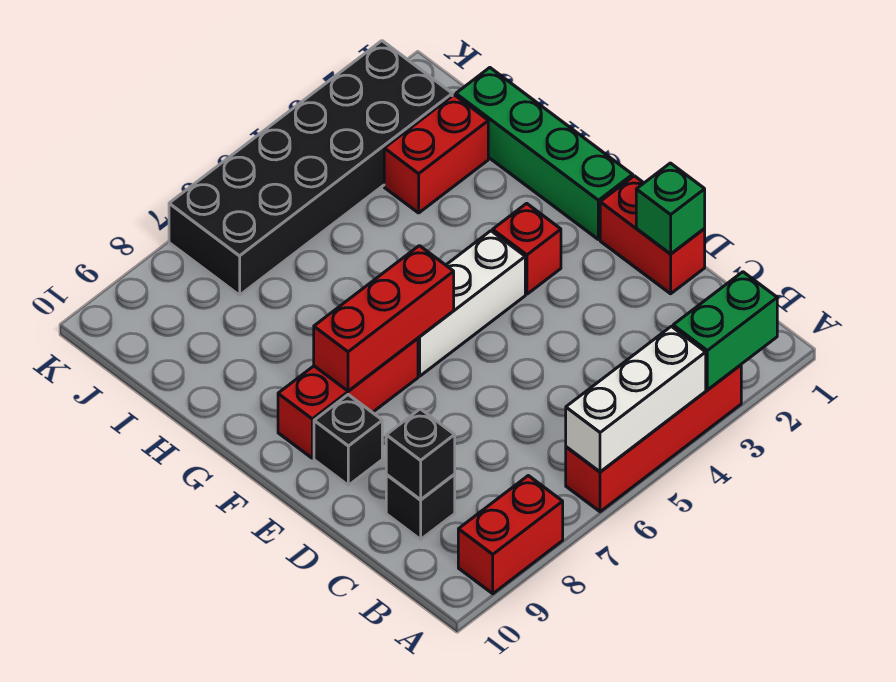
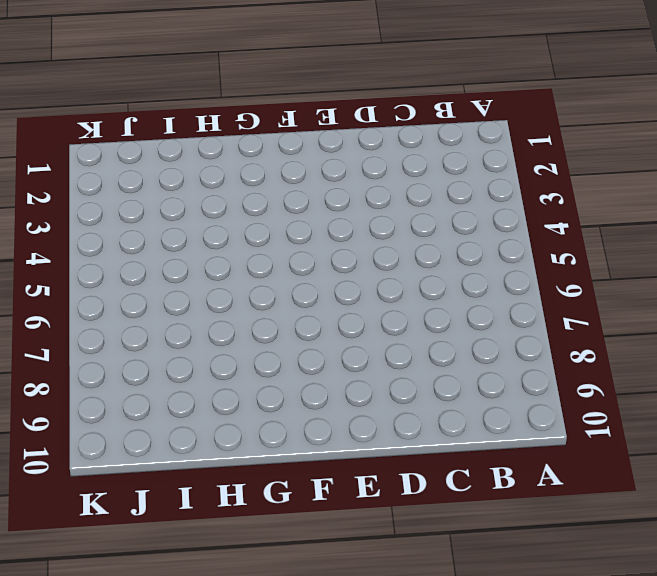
none -> red brick A3:A6 level 1
none -> red brick A8:A9 level 1
none -> black brick C9 level 1

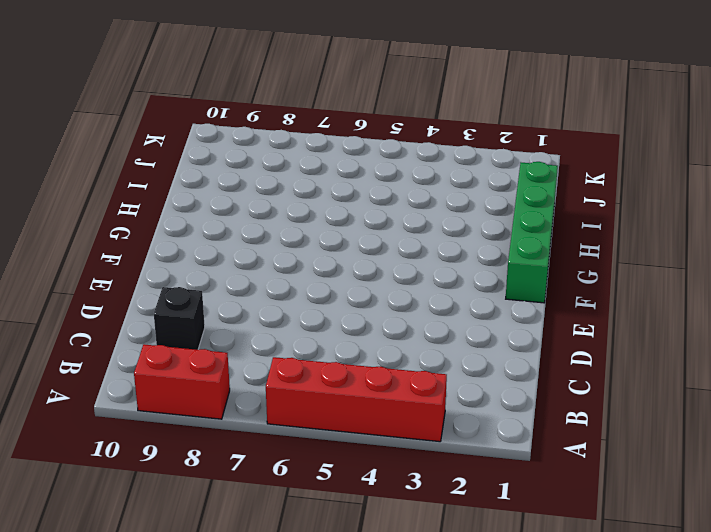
none -> red brick D1:E1 level 1
none -> black brick E9 level 1
none -> red brick F3 level 1

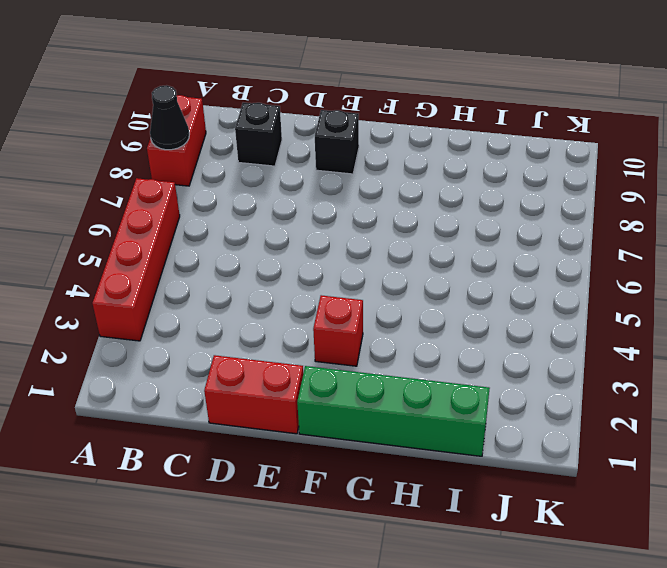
black cone A8 level 2 -> none
none -> white brick F4:F6 level 1
none -> red brick F7:F9 level 1
none -> red brick I2:I3 level 1

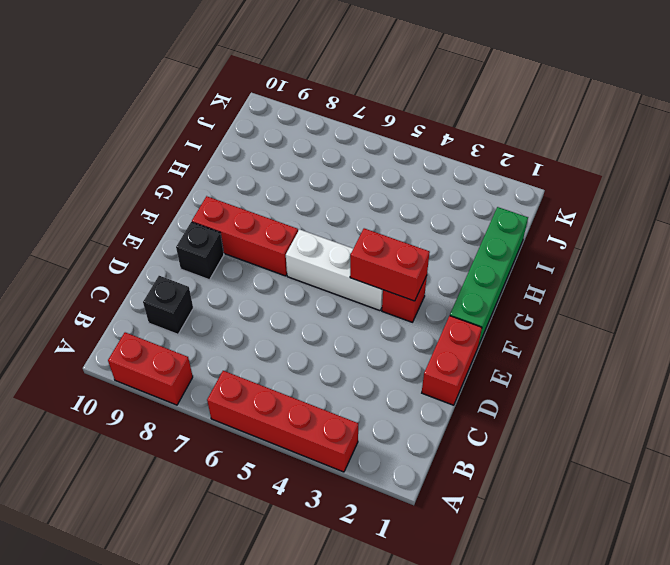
red brick F3:F4 level 2 -> red brick I2:I3 level 1
none -> black brick J2:K7 level 1
none -> green brick A2:A3 level 2
none -> white brick A4:A6 level 2

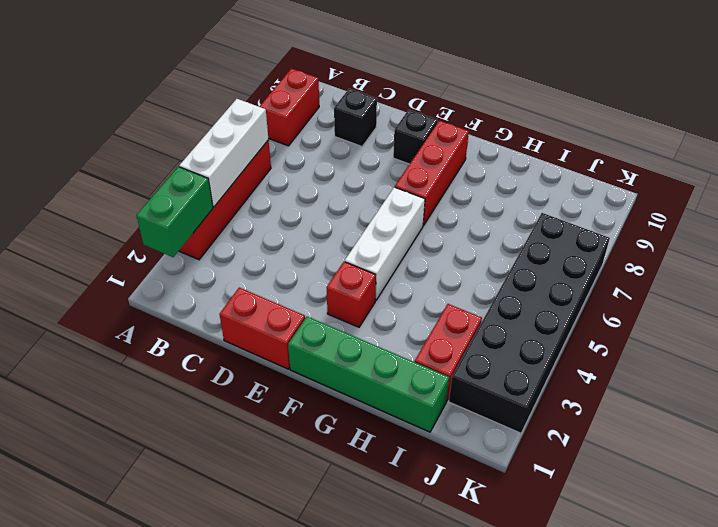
none -> black brick C9 level 2
none -> green brick D1 level 2
none -> red brick F6:F8 level 2

